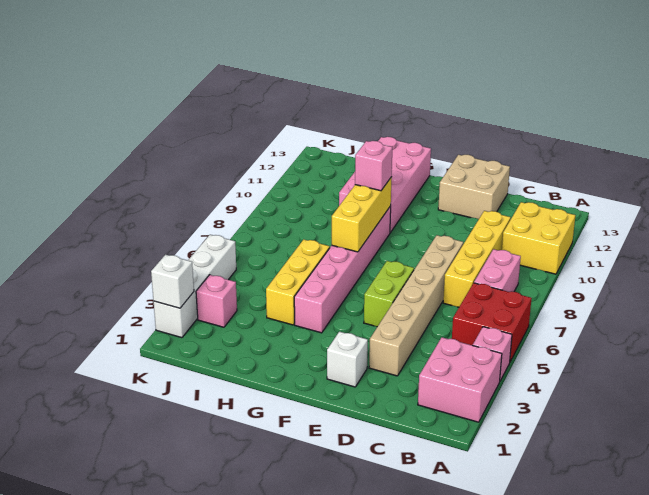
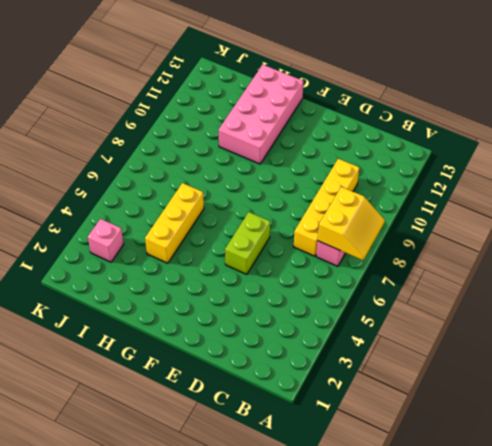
yellow slope A7:B8 level 2 top B -> none
none -> pink brick A2:B3 level 1
none -> pink brick A4 level 1
none -> red brick A5:B6 level 1

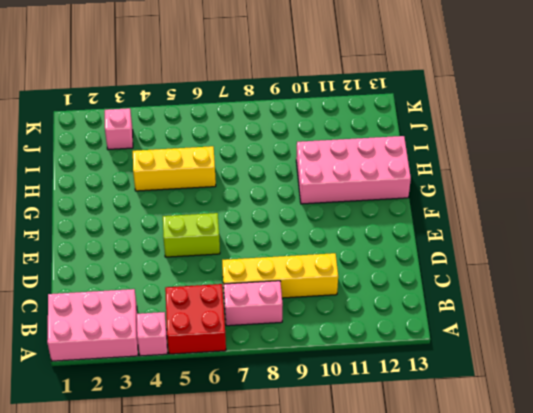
pink brick A1:B3 level 1 -> pink brick A2:B3 level 1
none -> yellow brick A10:B11 level 1
none -> tan brick D3:D8 level 1
none -> tan brick D12:E13 level 1

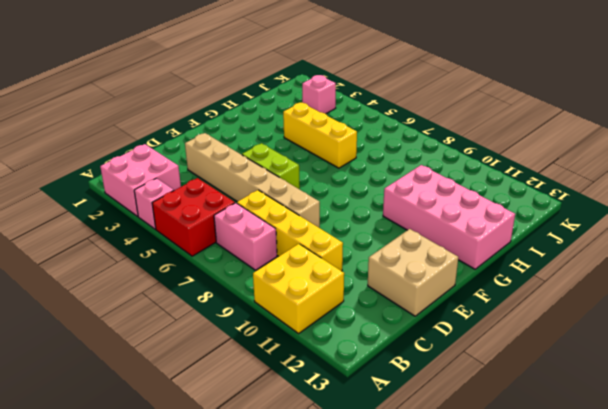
none -> white brick E2 level 1
none -> pink brick G4:G9 level 1
none -> white brick K2:K5 level 1

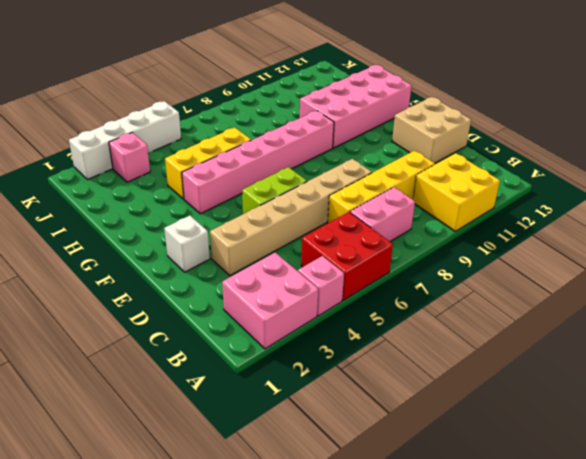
none -> yellow brick G7:G9 level 2
none -> white brick K2 level 2
none -> pink brick G9 level 3

